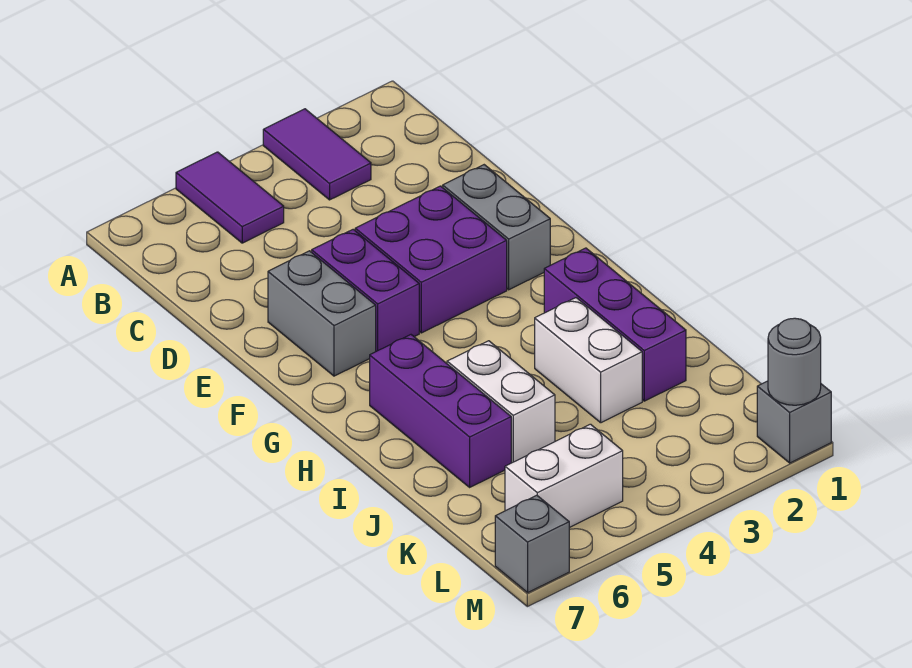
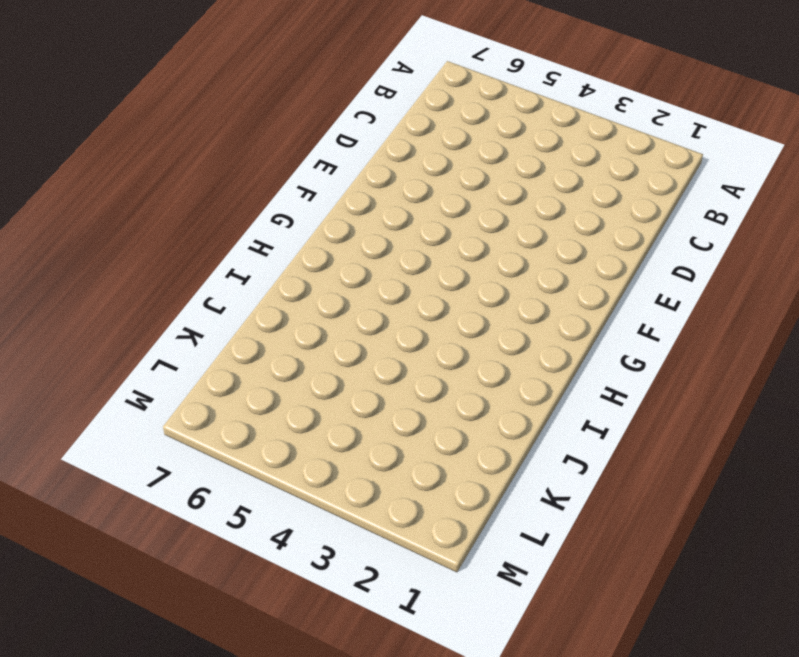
none -> purple tile A3:B3 level 1
none -> purple tile A5:B5 level 1
none -> grey brick E2:F2 level 1

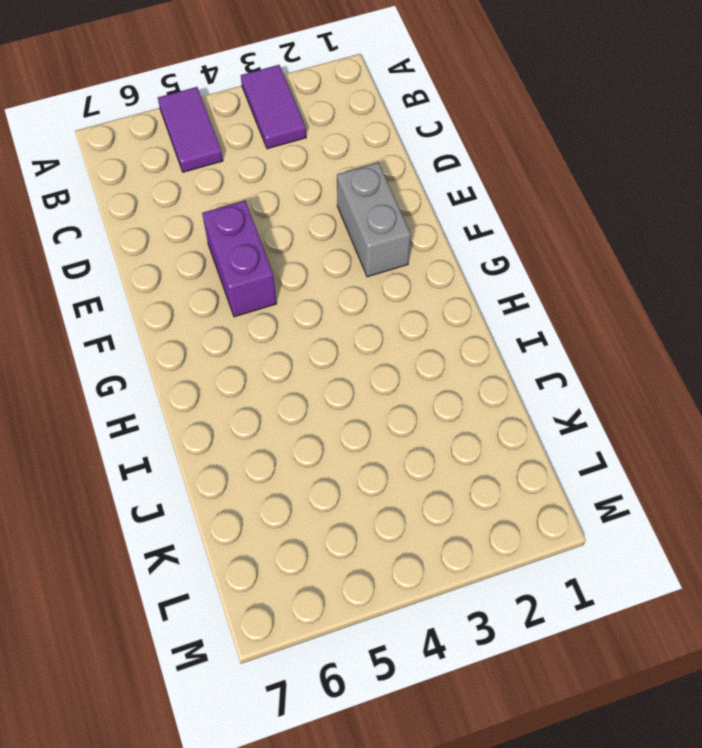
none -> purple brick E3:F4 level 1
none -> grey brick E6:F6 level 1
none -> purple brick H2:J2 level 1

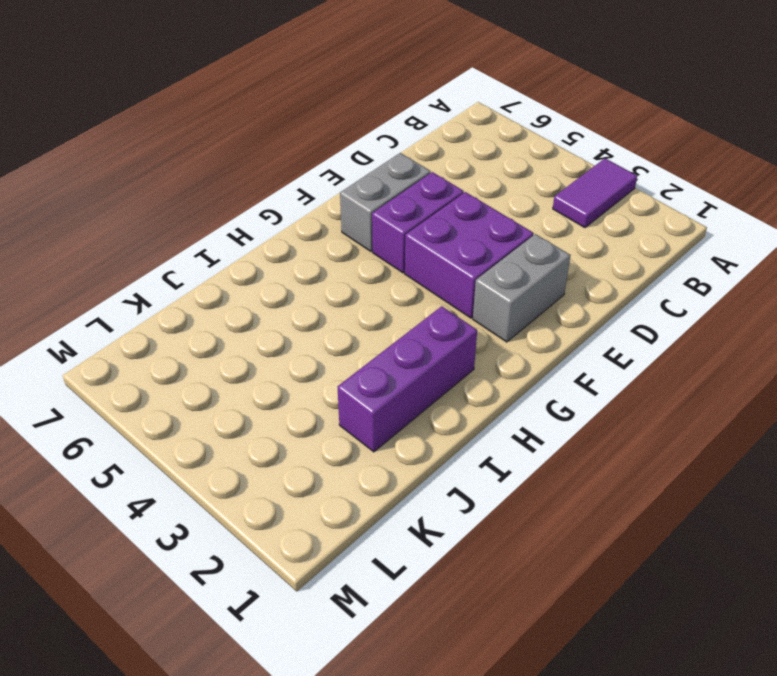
none -> purple tile A5:B5 level 1
none -> purple brick H6:J6 level 1
none -> white brick I3:J3 level 1

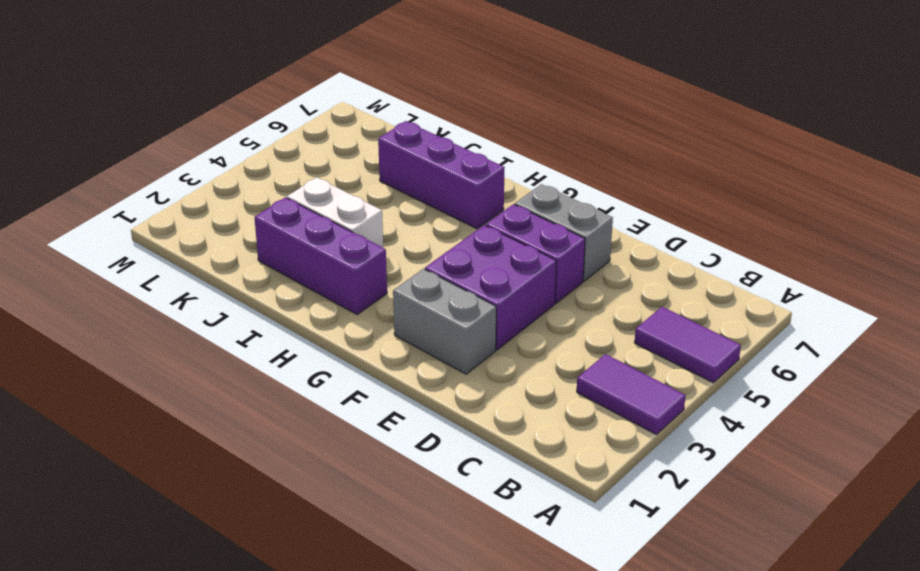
none -> white brick I5:J5 level 1
none -> white brick L5:L6 level 1
none -> grey brick M1 level 1

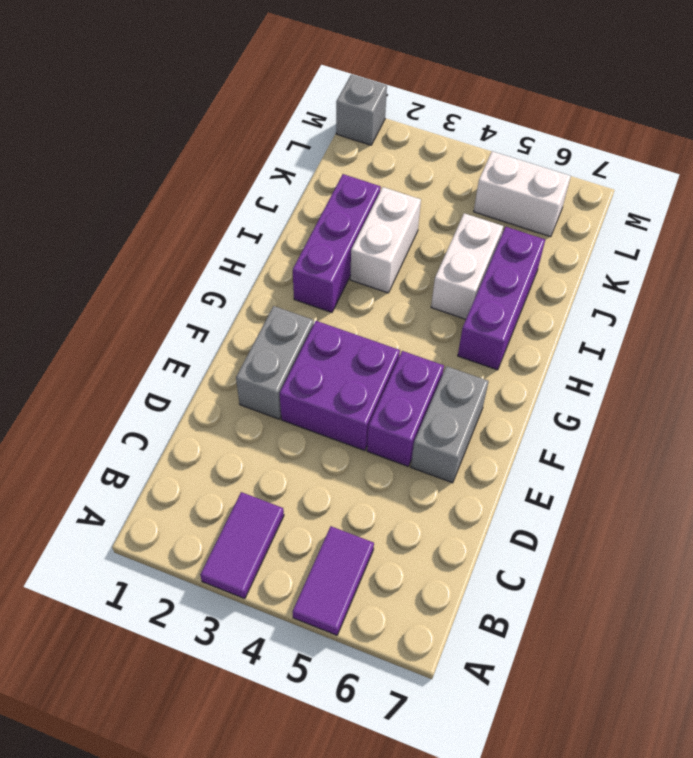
none -> grey brick M7 level 1
none -> grey round brick M1 level 2

